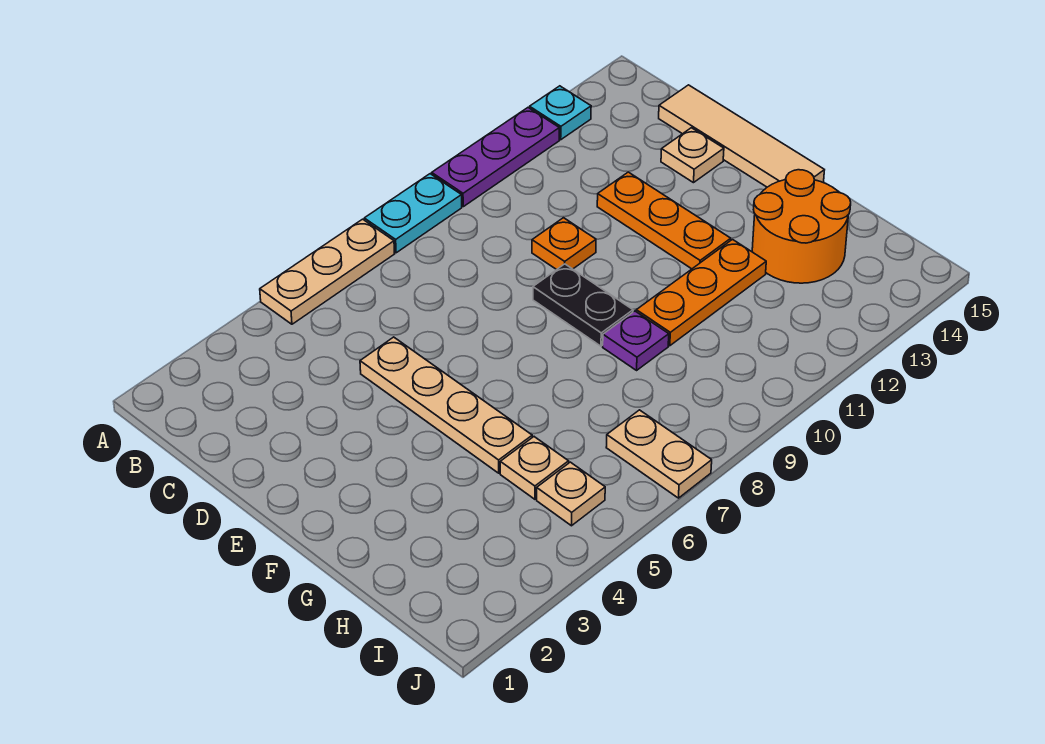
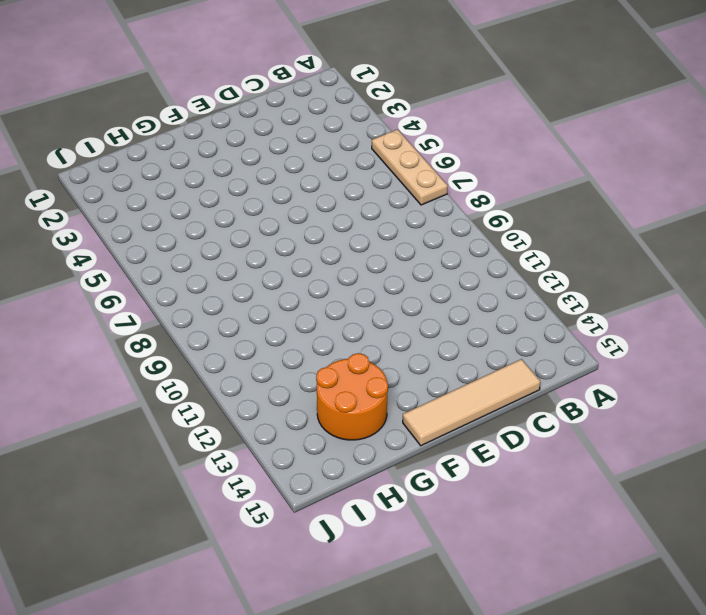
none -> cyan plate A8:A9 level 1
none -> purple plate A10:A12 level 1
none -> cyan plate A13 level 1

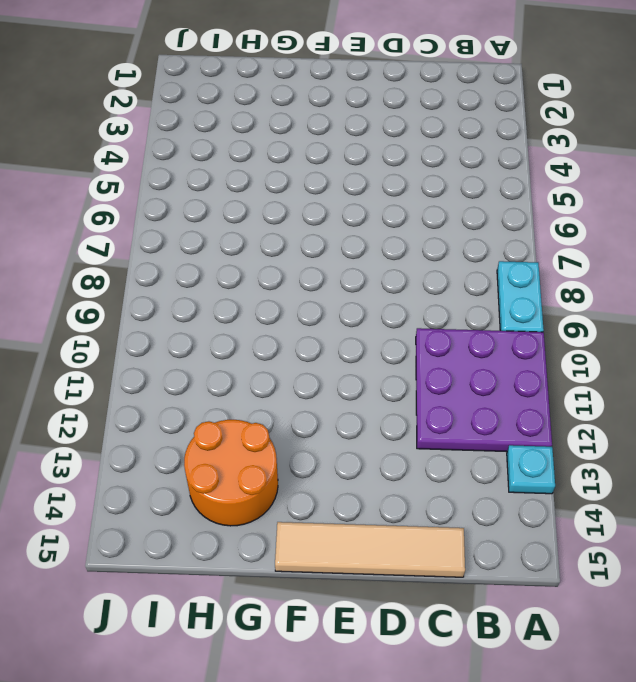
purple plate A10:C12 level 1 -> purple plate A10:A12 level 1
none -> tan plate A5:A7 level 1
none -> tan plate D5:G5 level 1
none -> orange plate D10 level 1

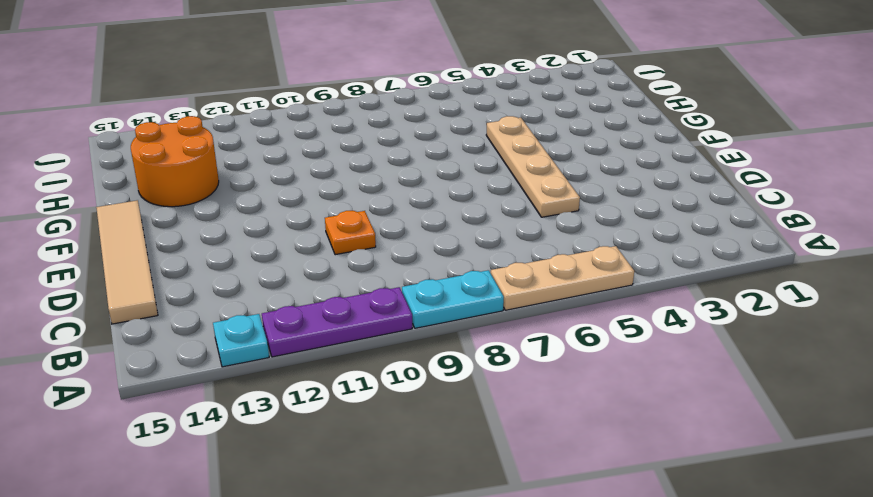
none -> orange plate D12:F12 level 1
none -> tan plate D14 level 1
none -> black plate E9:F9 level 1

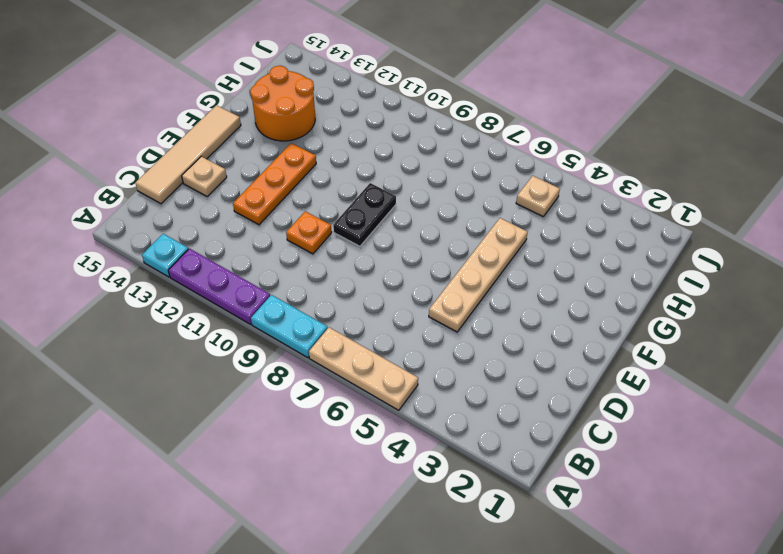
none -> purple plate G9 level 1
none -> orange plate G10:G12 level 1
none -> tan plate H5 level 1

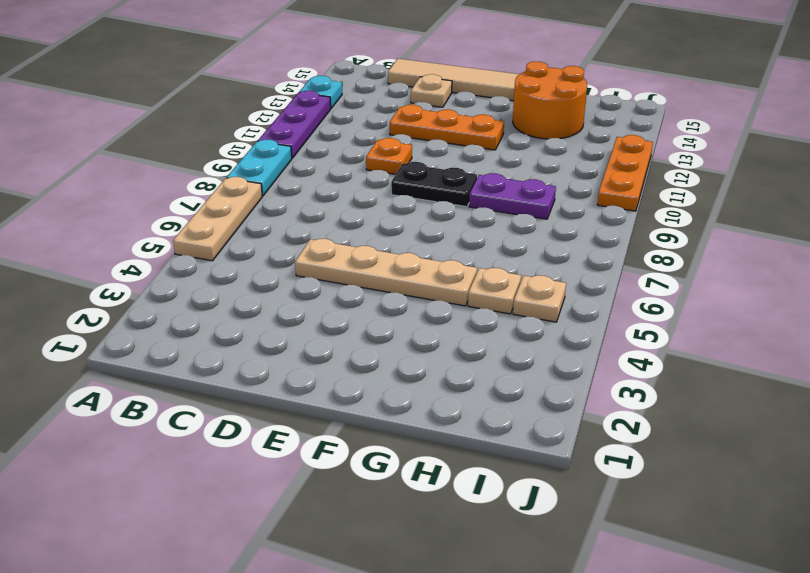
purple plate G9:H9 level 1 -> purple plate G9 level 1
orange plate J10:J12 level 1 -> orange plate G10:G12 level 1
none -> tan plate I7:J7 level 1

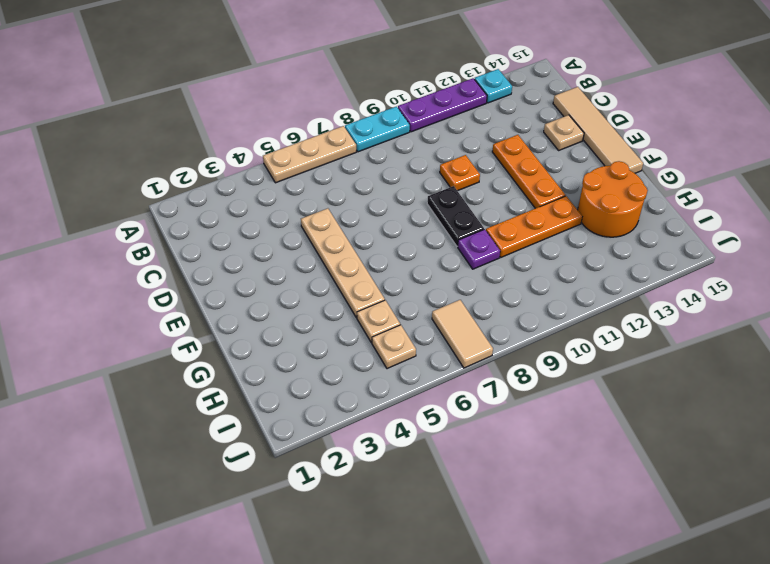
tan tile I7:J7 level 1 -> tan plate I7:J7 level 1

